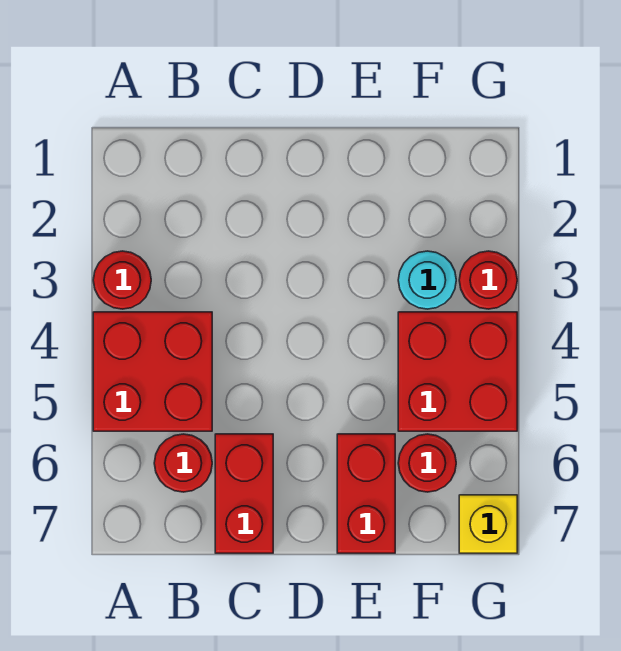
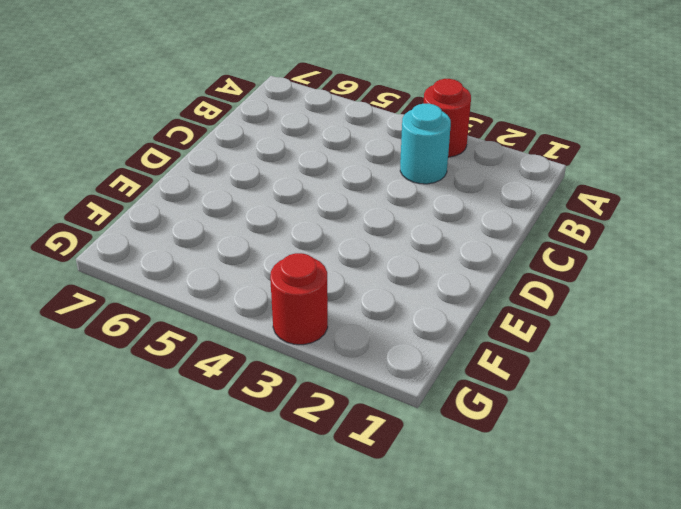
cyan round brick B3 level 1 -> cyan round brick F3 level 1
none -> red brick A4:B5 level 1
none -> red round brick B6 level 1

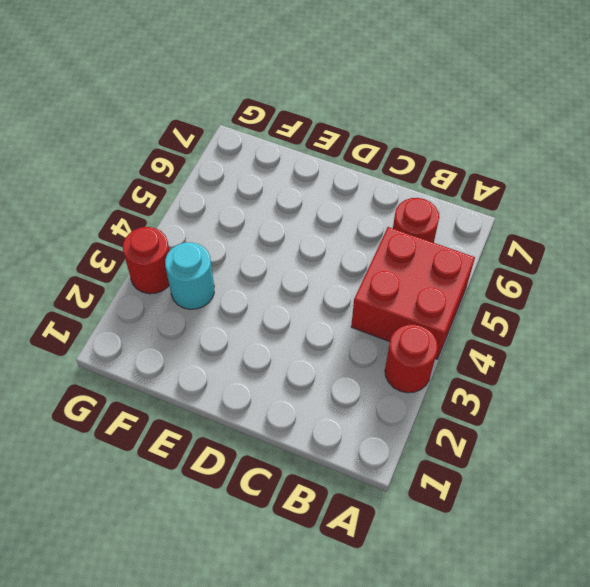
none -> red brick C6:C7 level 1
none -> red brick E6:E7 level 1

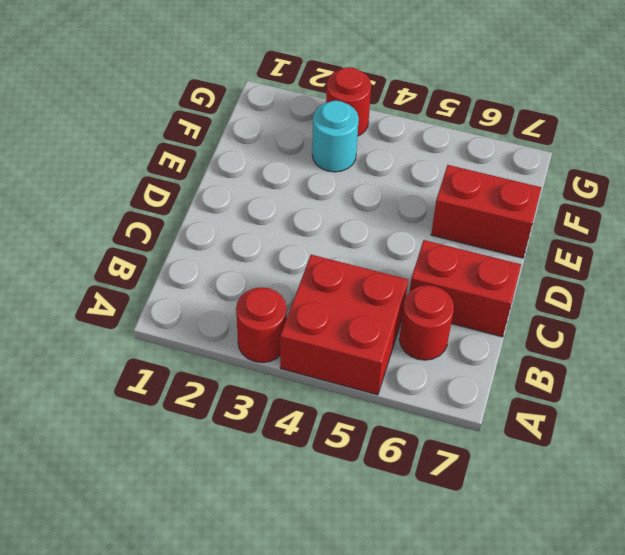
none -> red brick F4:G5 level 1
none -> red round brick F6 level 1

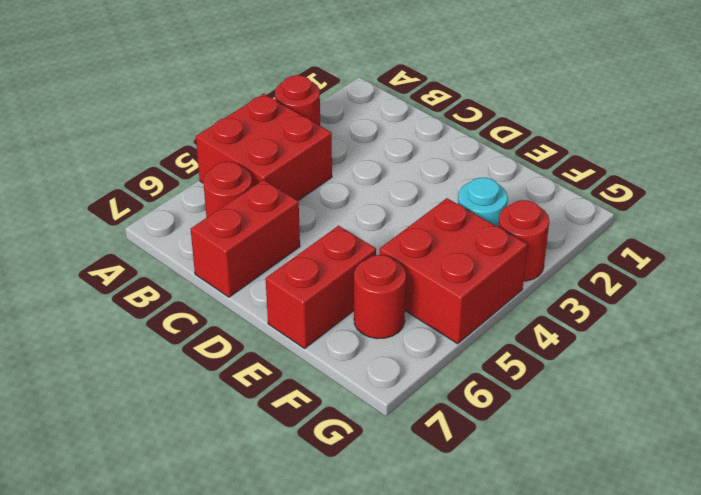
none -> yellow brick G7 level 1

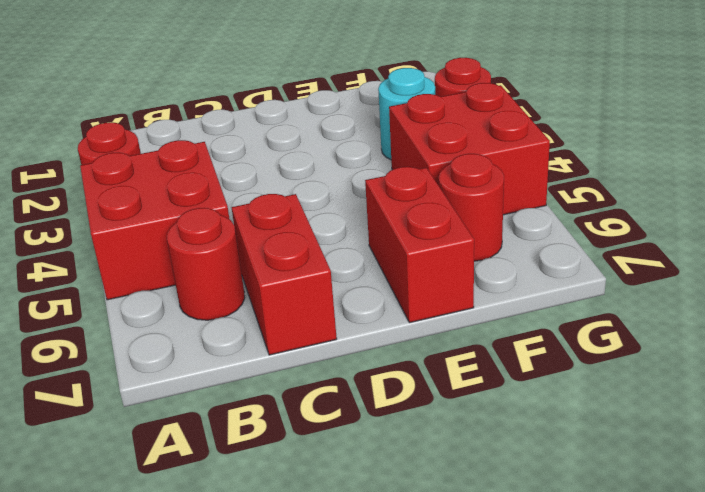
none -> yellow brick G7 level 1

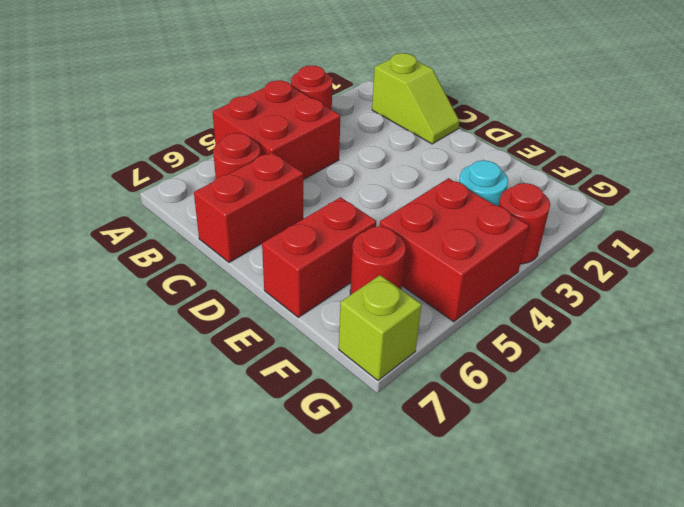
lime slope B1:C1 level 1 top B -> none
lime brick G7 level 1 -> yellow brick G7 level 1

